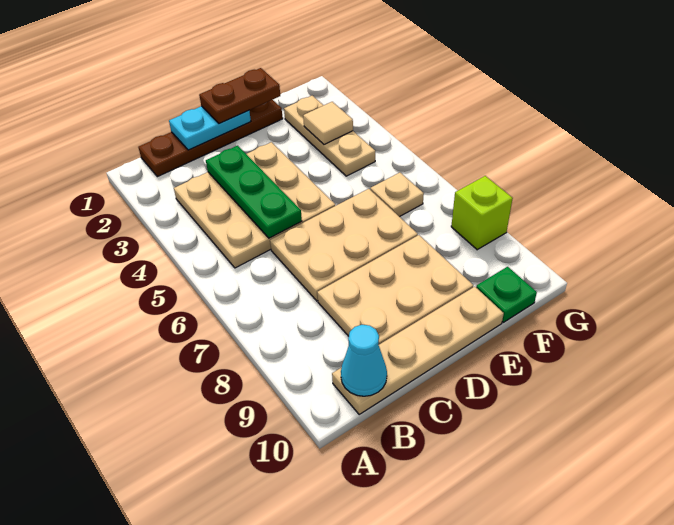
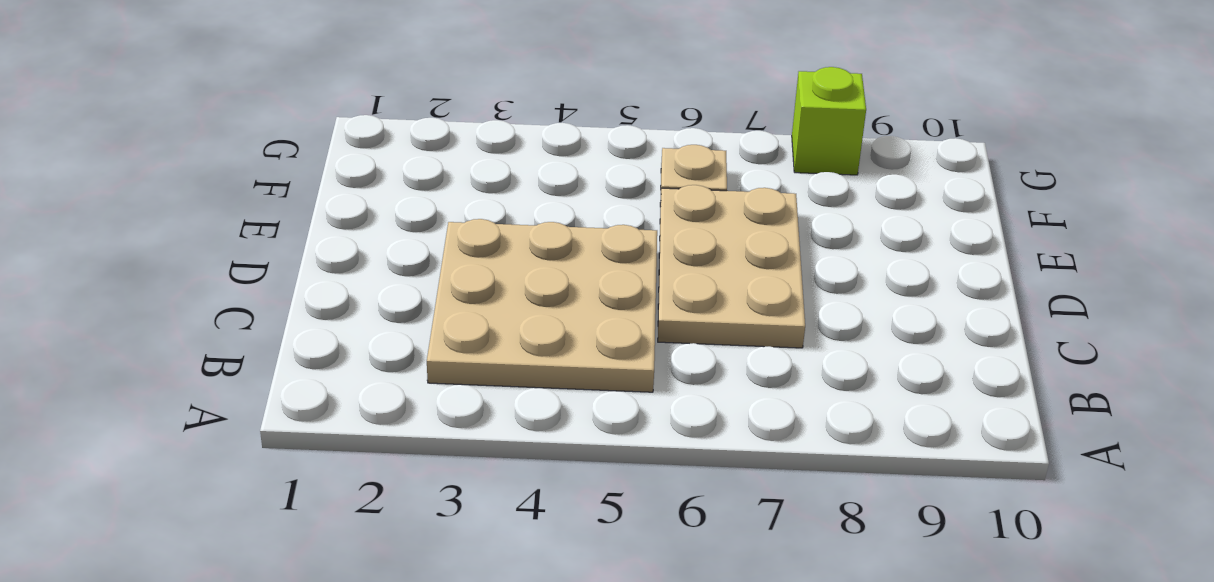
none -> brown plate B1:E1 level 1
none -> tan plate B10:E10 level 1
none -> tan plate C8:E9 level 1

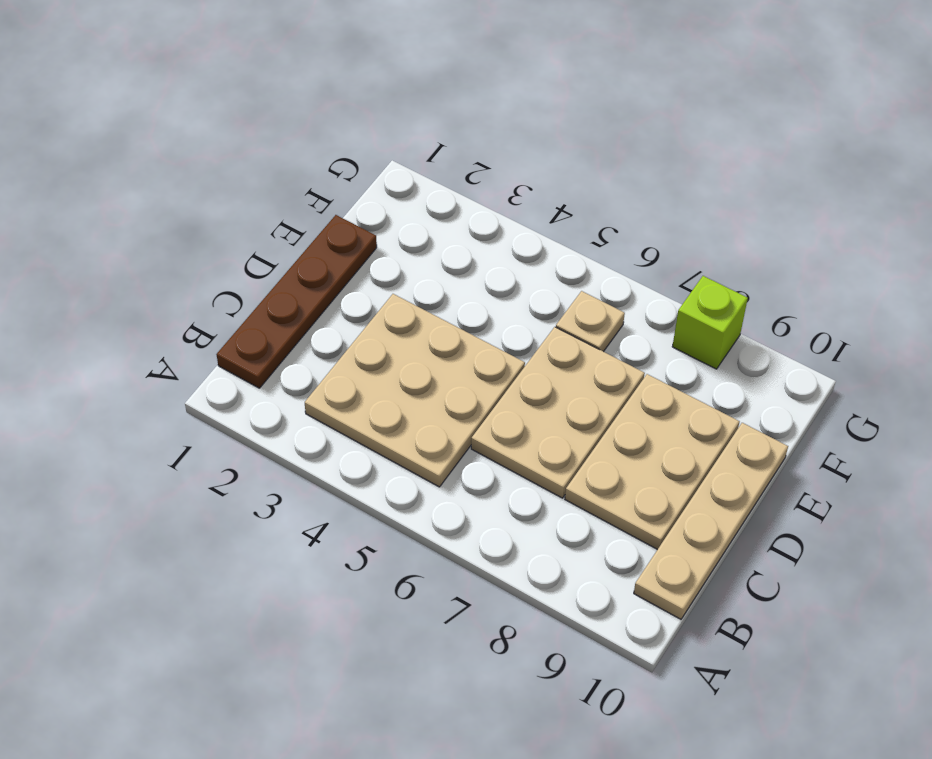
none -> tan plate F2:F4 level 1
none -> green plate F10 level 1
none -> cyan cone B10 level 2

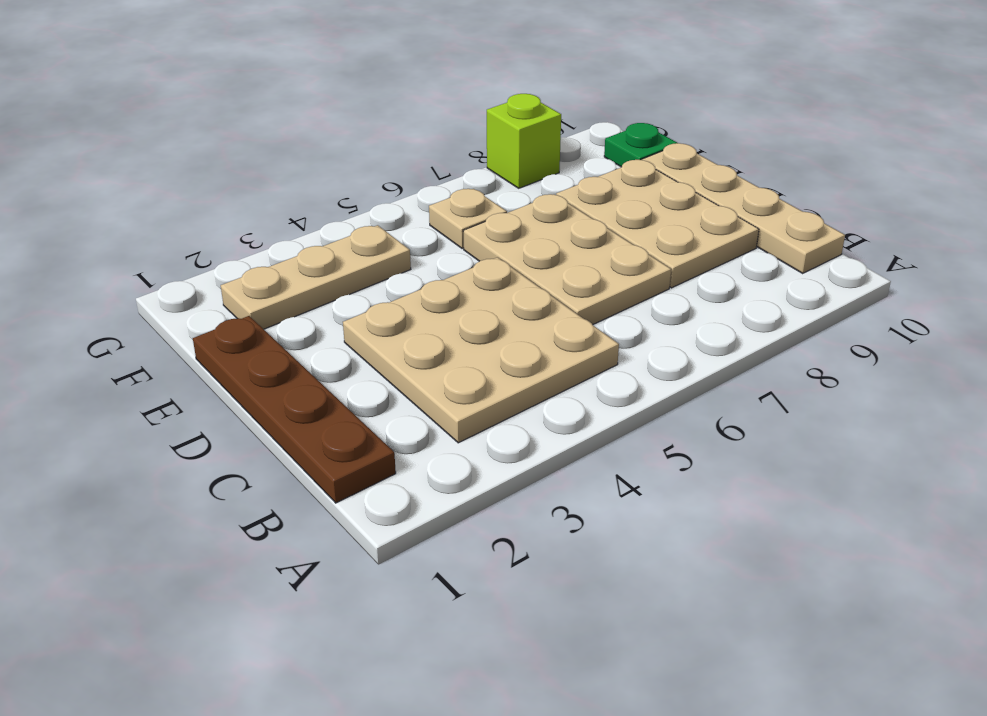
none -> cyan cone B10 level 2
none -> cyan plate C1:D1 level 2
none -> green plate C3:C5 level 2

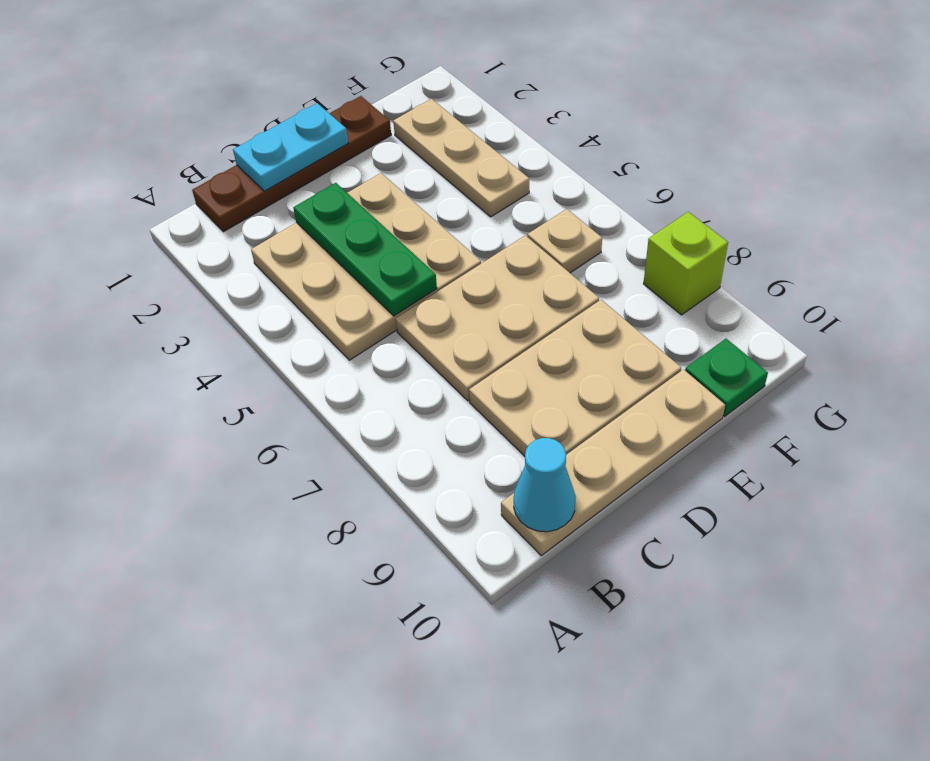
none -> tan tile F3 level 2
none -> brown plate D1:E1 level 3

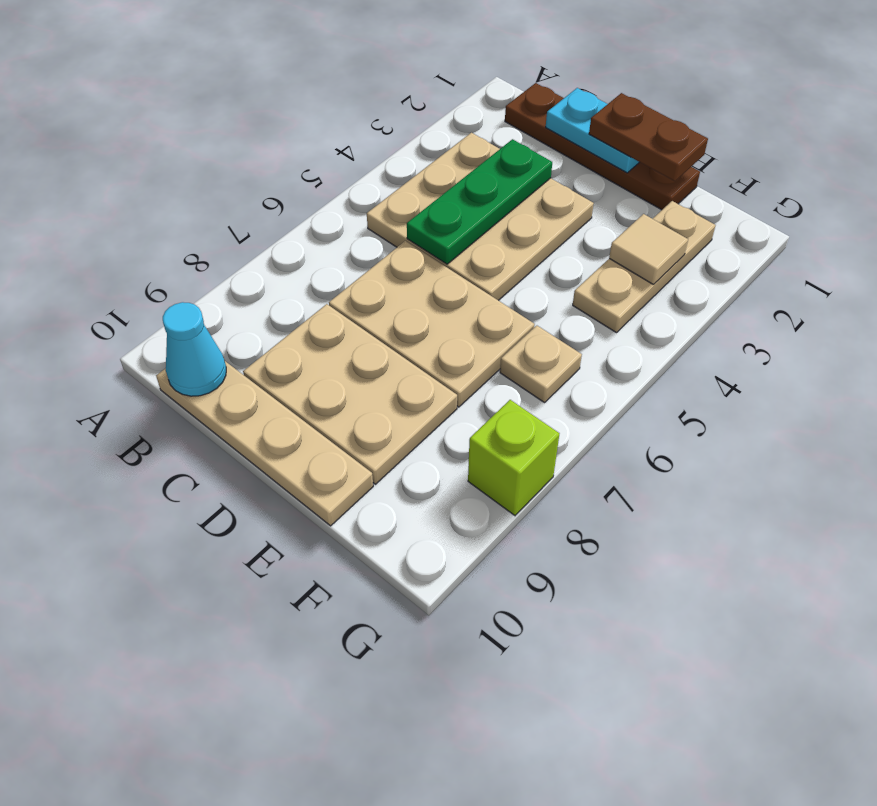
none -> green plate F10 level 1

